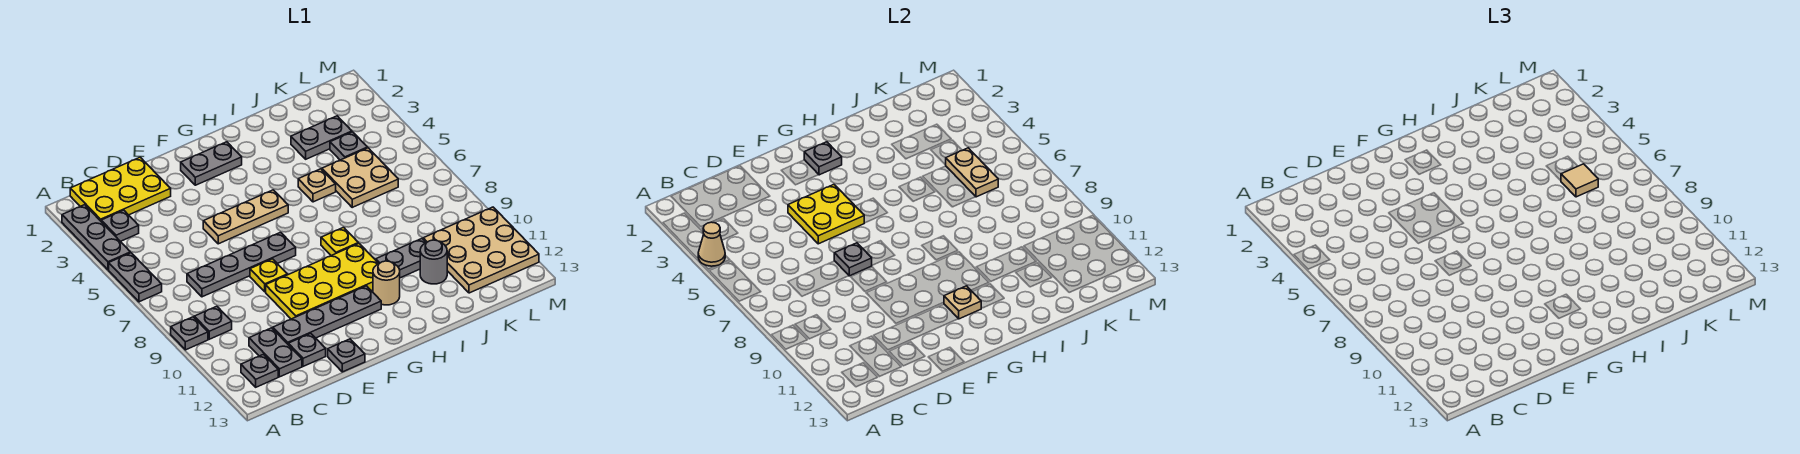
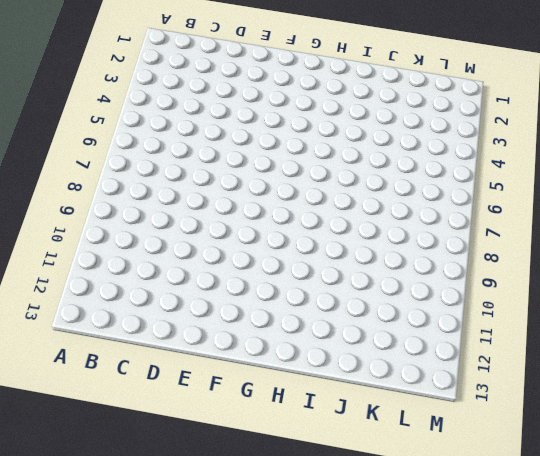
none -> grey plate A2:A4 level 1
none -> grey plate A5:A6 level 1
none -> grey plate A9 level 1
none -> yellow plate B1:D2 level 1

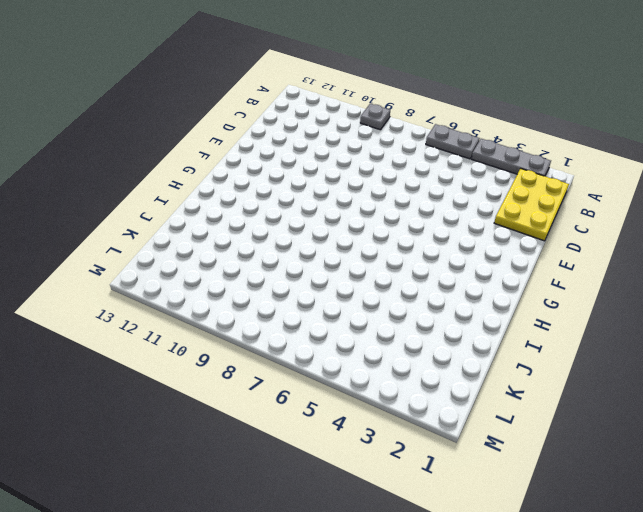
none -> grey plate B3 level 1
none -> grey plate B9 level 1
none -> grey plate B12 level 1
none -> grey plate C7:F7 level 1

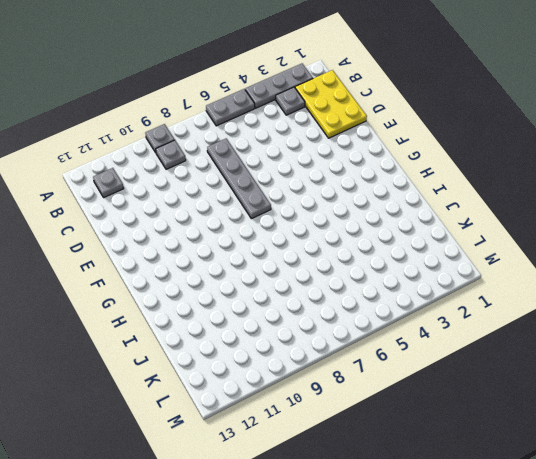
none -> grey plate C11:C12 level 1
none -> grey plate D11:G11 level 1
none -> grey plate D12 level 1
none -> tan plate E5:G5 level 1

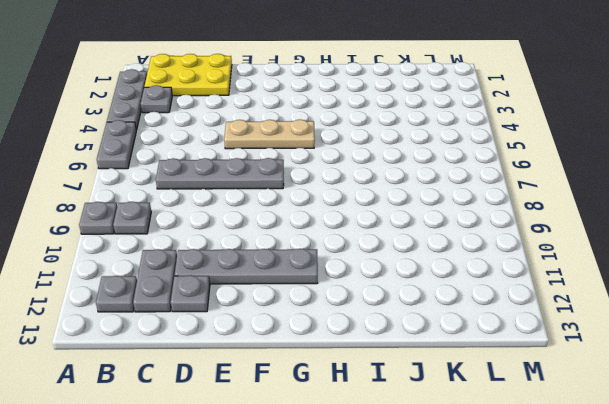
none -> yellow plate E8 level 1
none -> yellow plate E9:H10 level 1
none -> grey plate E13 level 1
none -> grey plate F2:G2 level 1

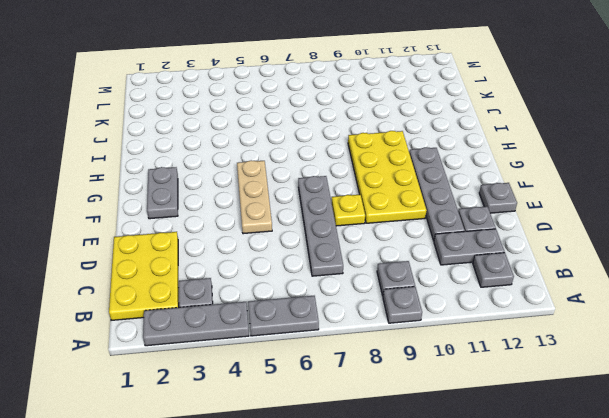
none -> yellow plate H8 level 1
none -> tan round brick H11 level 1
none -> tan plate I5 level 1
none -> grey plate I10:J10 level 1

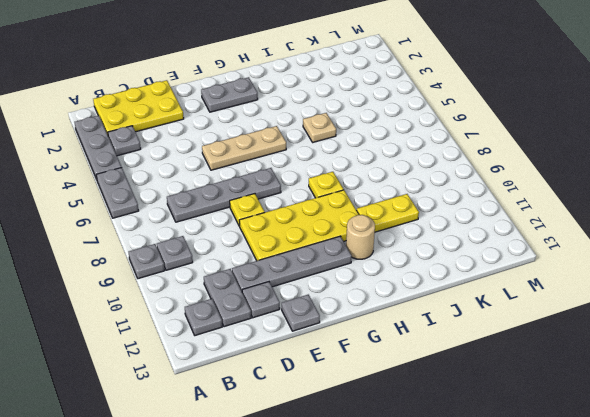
yellow plate I10:J10 level 1 -> grey plate I10:J10 level 1
none -> grey plate J3:K3 level 1
none -> tan plate J5:K6 level 1
none -> grey round brick J11 level 1
none -> grey plate K4 level 1

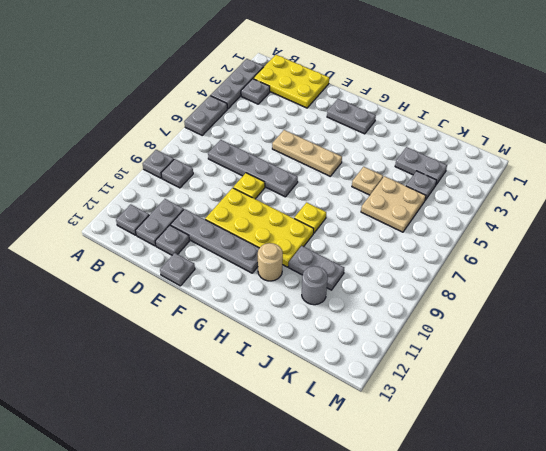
none -> tan plate K10:M12 level 1
none -> tan cone A4 level 2
none -> yellow plate E4:F5 level 2
none -> grey plate E7 level 2

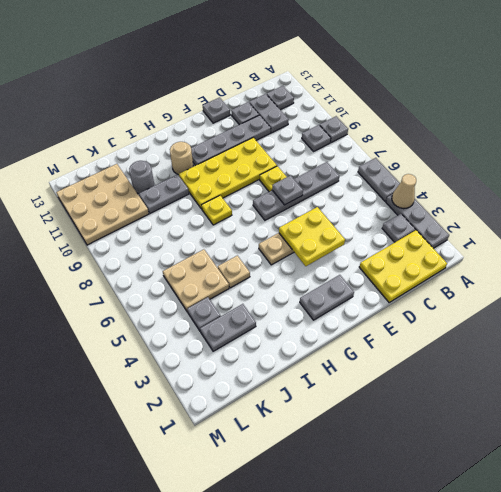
none -> grey plate G2 level 2
none -> tan plate G11 level 2
none -> tan plate K5:K6 level 2
none -> tan tile K6 level 3

